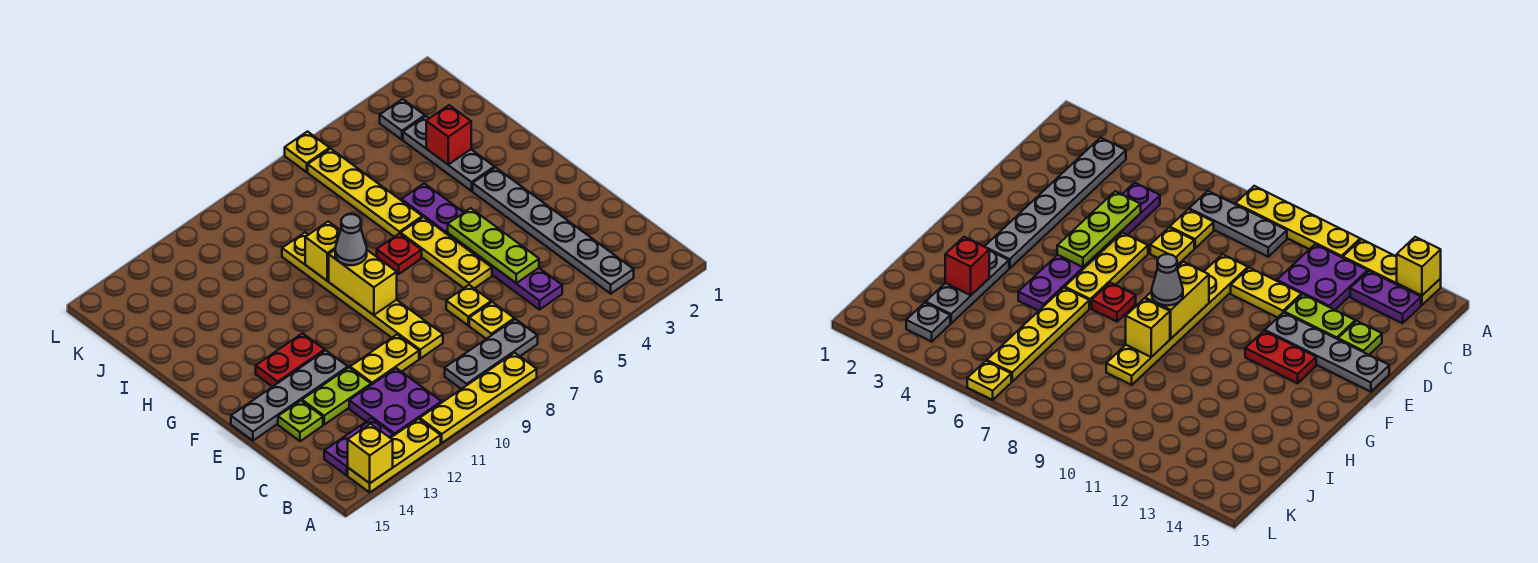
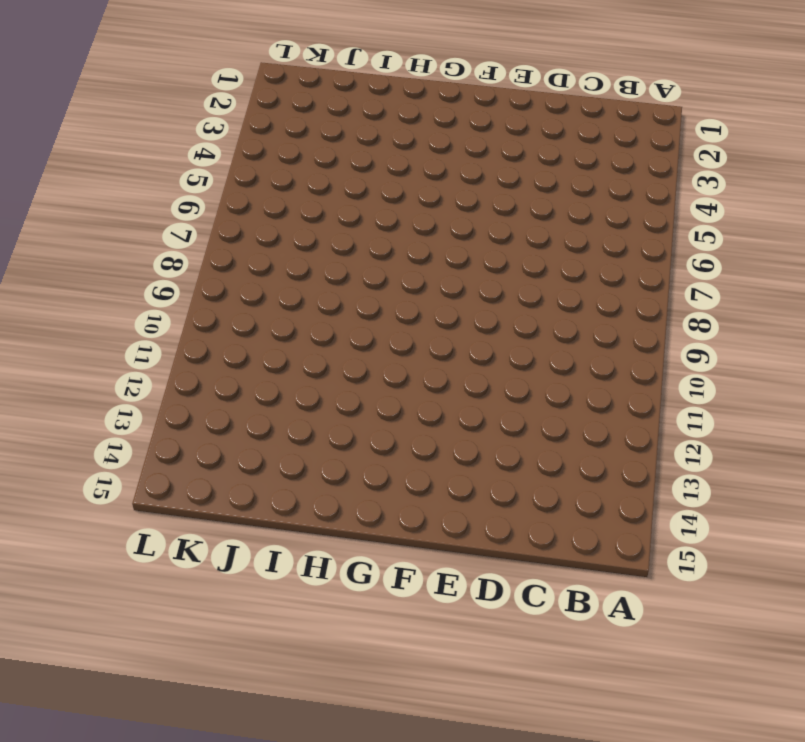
none -> yellow plate A8:A11 level 1
none -> yellow plate A12:A14 level 1
none -> grey plate B3:G3 level 1

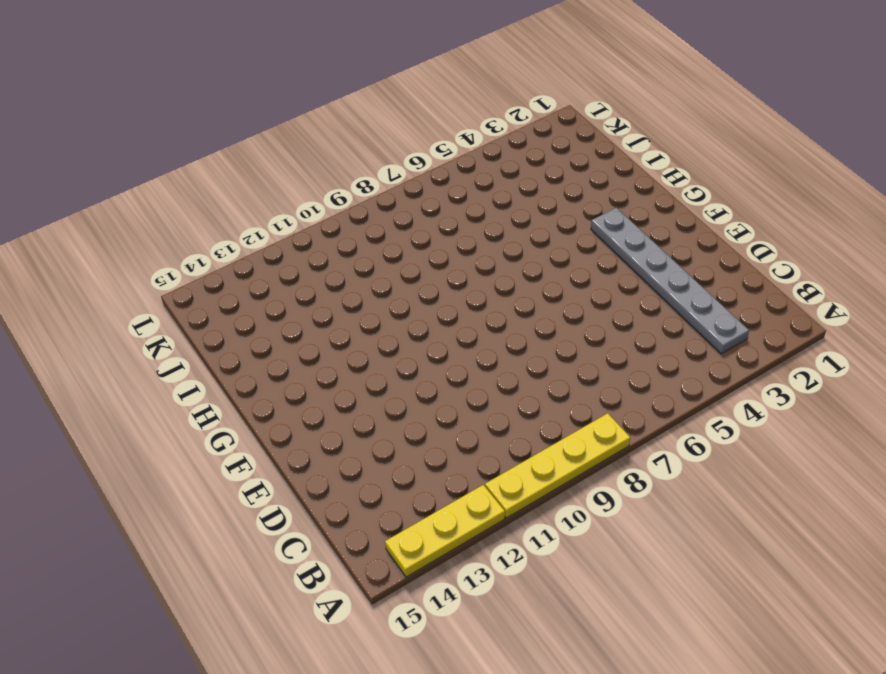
none -> grey plate B7:B9 level 1
none -> purple plate B11:C12 level 1
none -> purple plate B13:B14 level 1

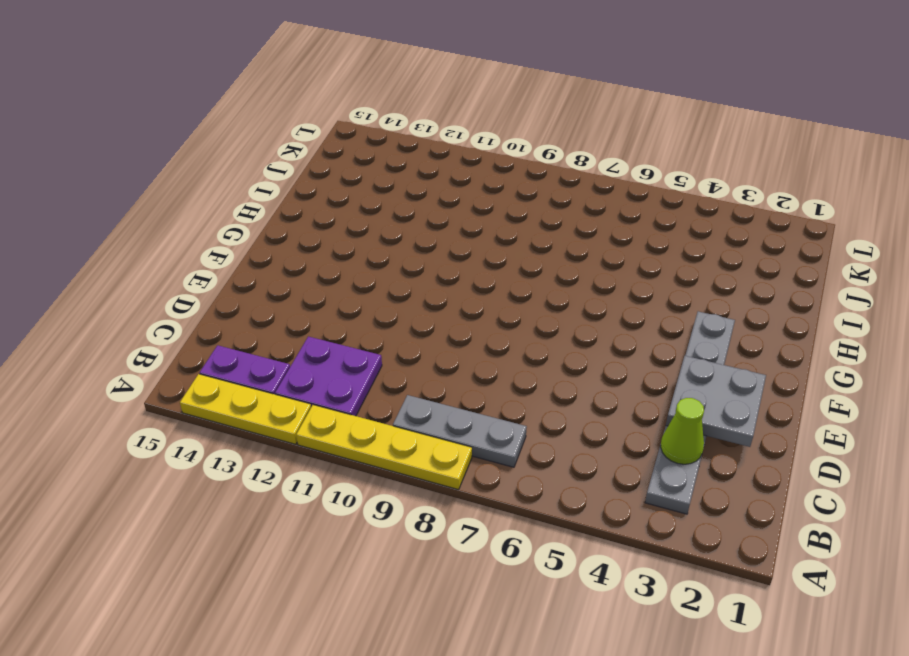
lime cone C3 level 2 -> none
grey plate D2:E3 level 2 -> none
none -> purple plate C5:H5 level 1
none -> yellow plate C7 level 1
none -> yellow plate D7 level 1

